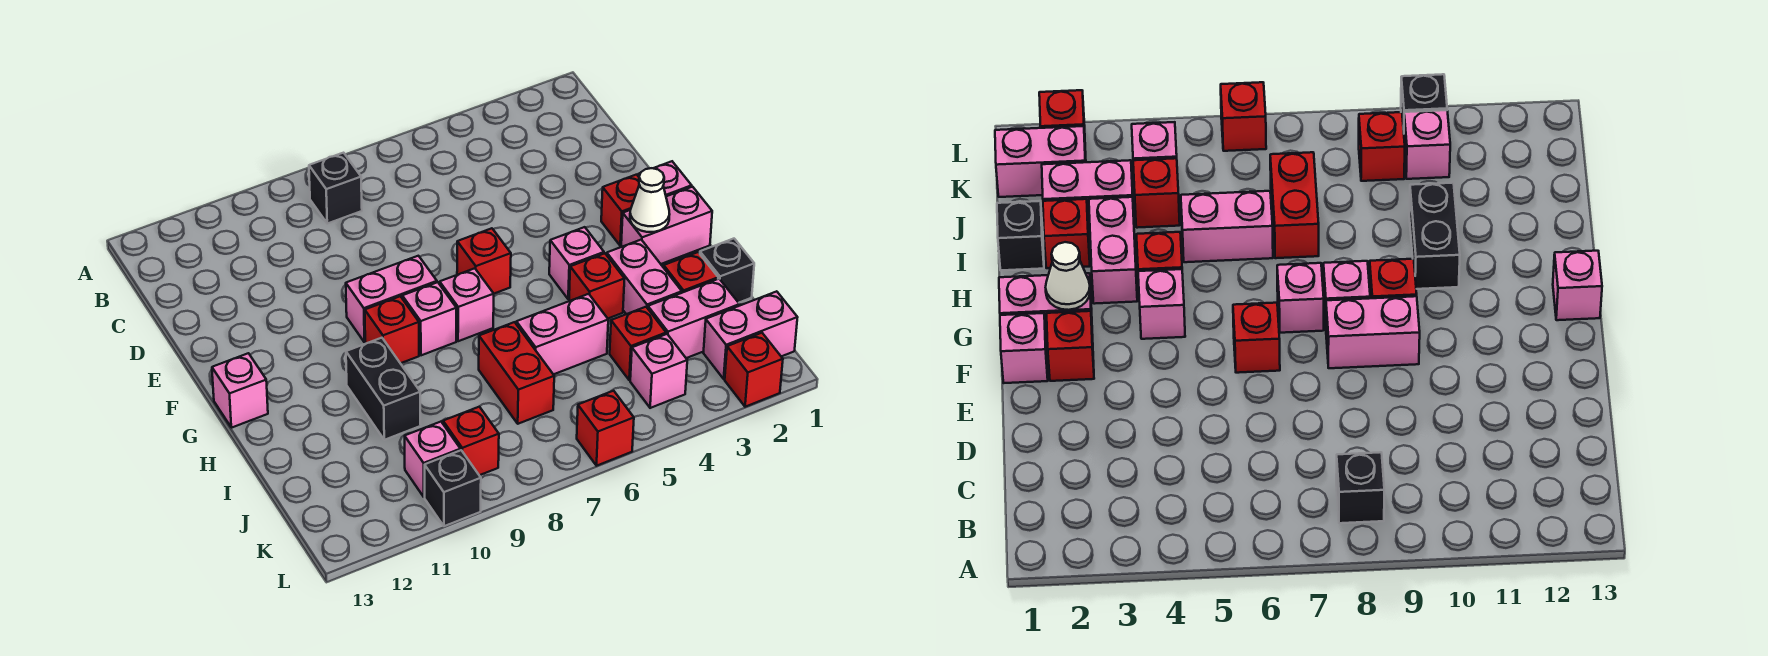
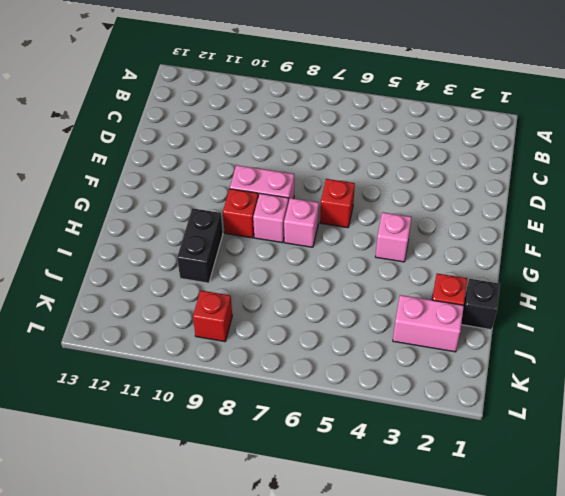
none -> black brick B8 level 1
none -> pink brick F1 level 1
none -> red brick F2 level 1

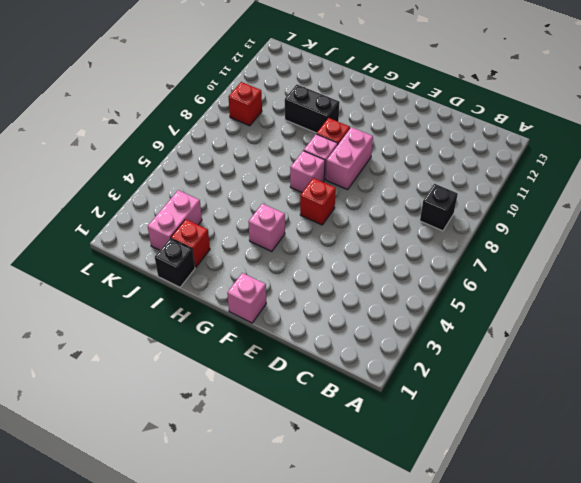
none -> red brick F2 level 1
none -> pink brick G1:G2 level 1
none -> pink brick G13 level 1

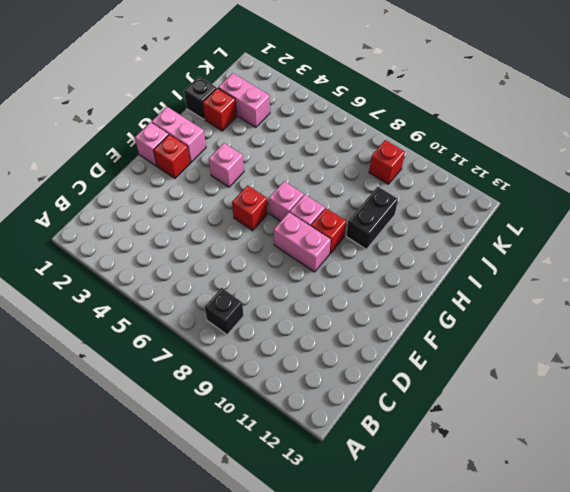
none -> pink brick G13 level 1
none -> pink brick H3:I3 level 1
none -> red brick H4 level 1

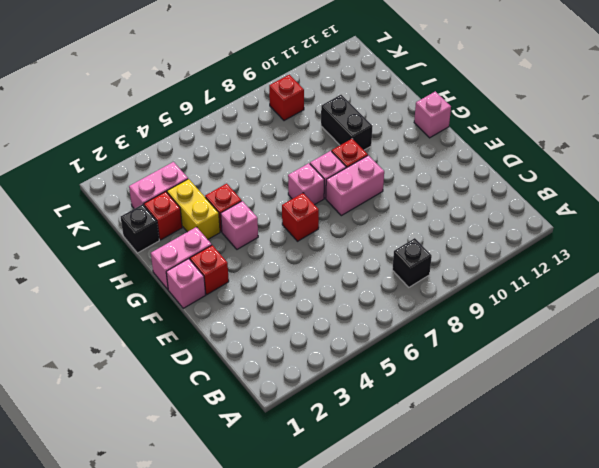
yellow brick H3:I3 level 1 -> pink brick H3:I3 level 1
none -> pink brick I5:I6 level 1
none -> red brick I7:J7 level 1
none -> red brick J4 level 1

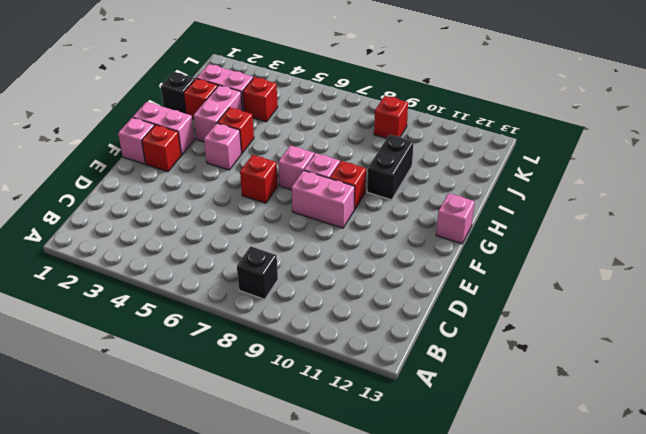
none -> pink brick I5:I6 level 1
none -> red brick I7:J7 level 1
none -> pink brick K1:K2 level 1

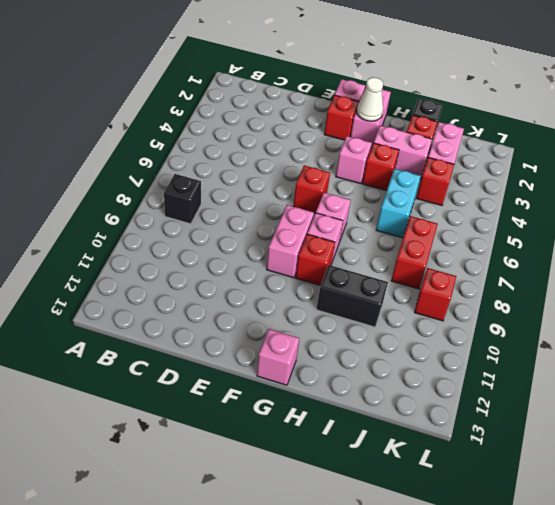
cyan brick I5:I6 level 1 -> pink brick I5:I6 level 1
red brick J7:J8 level 1 -> red brick I7:J7 level 1
none -> pink brick K1:K2 level 1
none -> pink brick K4 level 1
none -> pink brick K10 level 1

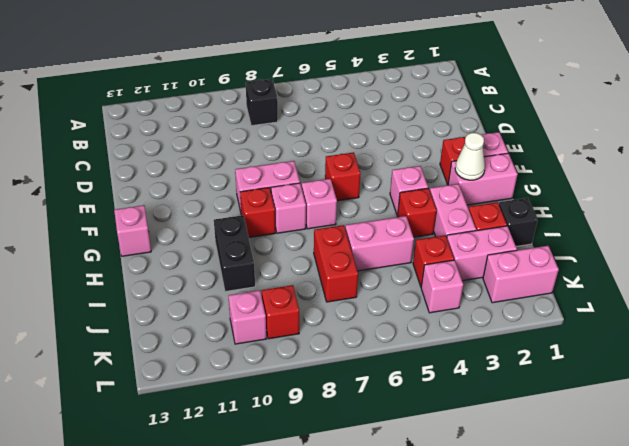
none -> red brick L2 level 1
none -> red brick L6 level 1
none -> black brick L10 level 1

